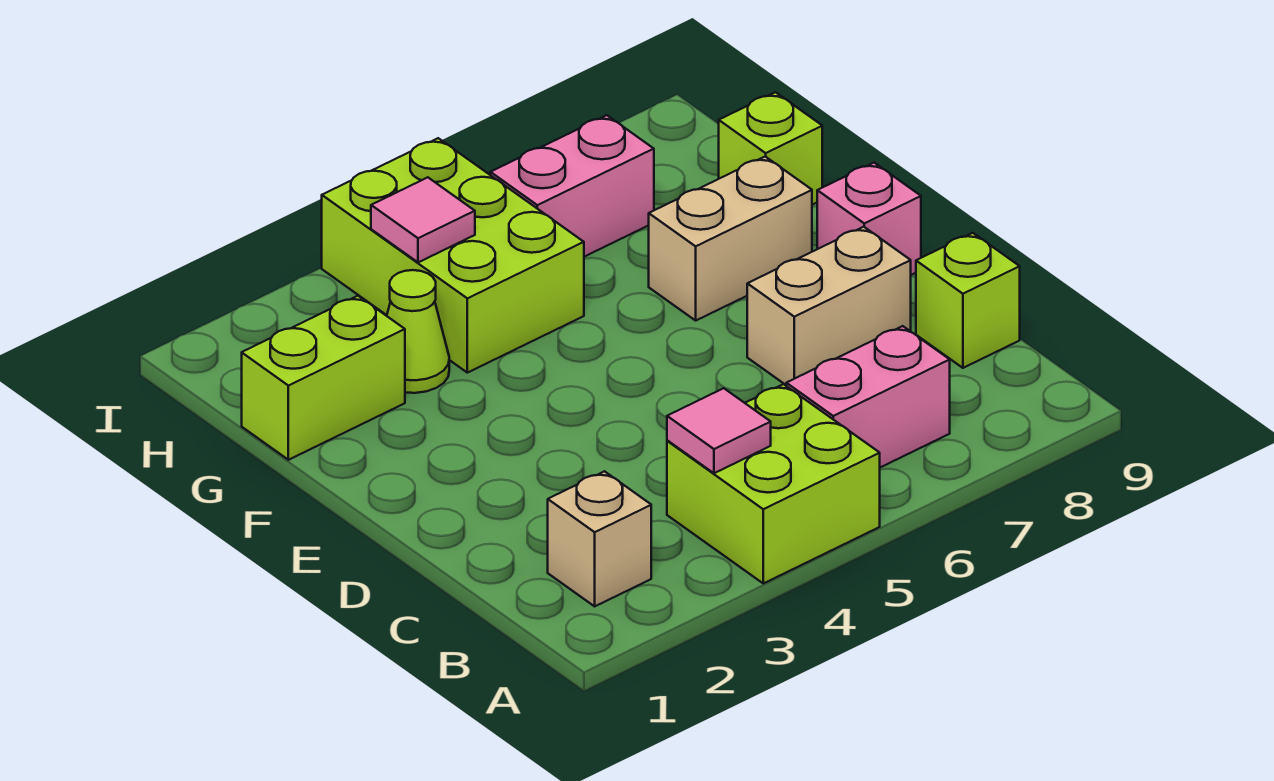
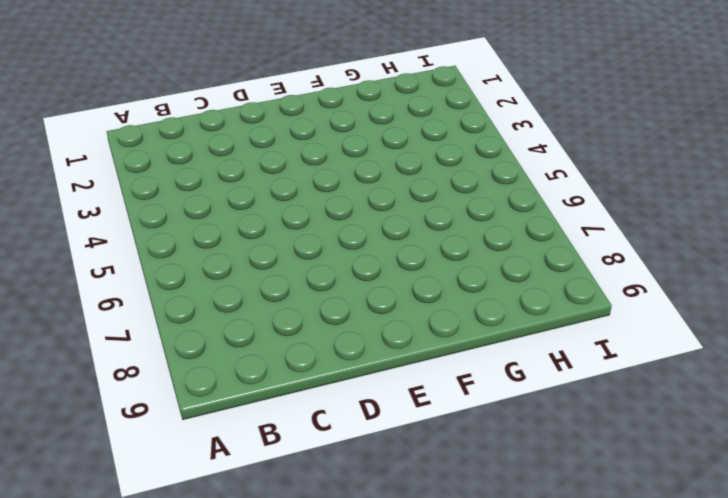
none -> lime brick A4:B5 level 1
none -> tan brick B2 level 1
none -> pink brick B6:B7 level 1

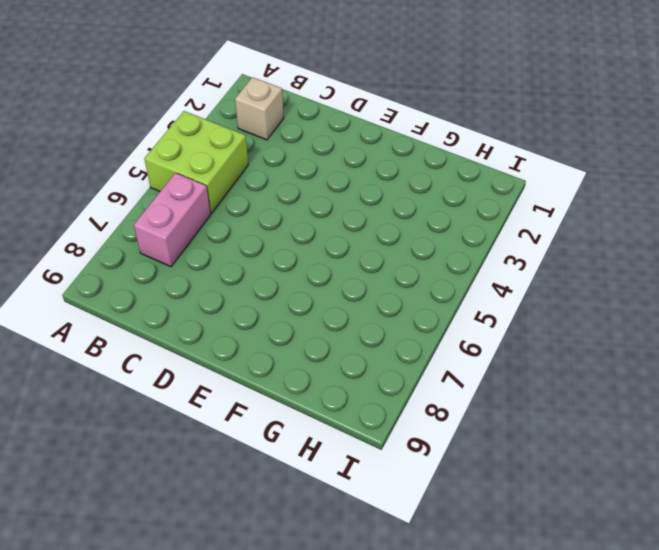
none -> lime brick C9 level 1
none -> tan brick D7:D8 level 1
none -> pink brick E9 level 1

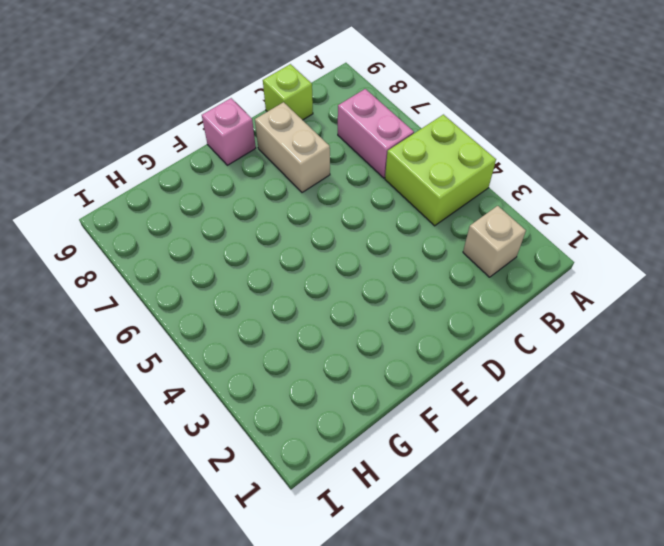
none -> tan brick F7:F8 level 1
none -> lime brick G1:G2 level 1
none -> lime cone G3 level 1

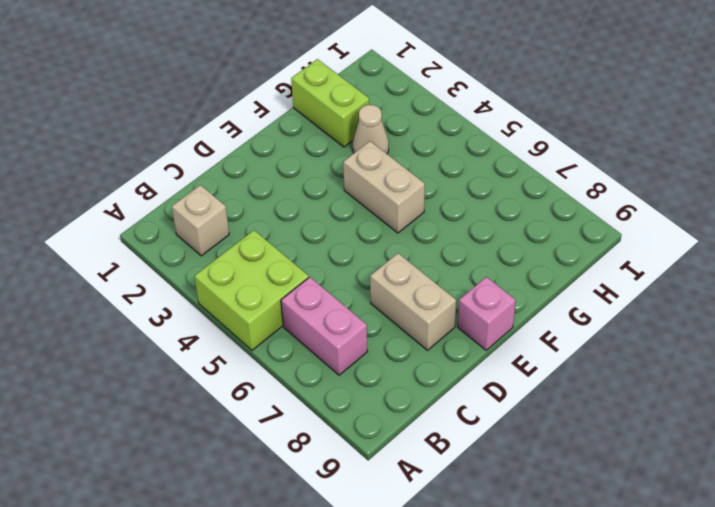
tan brick F4:F5 level 1 -> tan brick F7:F8 level 1
tan cone G3 level 1 -> lime cone G3 level 1
none -> lime brick C9 level 1
none -> lime brick G4:I5 level 1
none -> lime brick G9 level 1

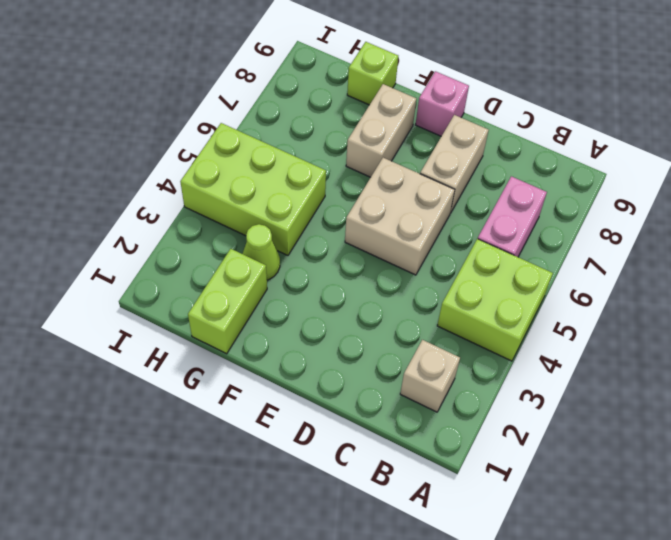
tan brick D5:E6 level 1 -> none
none -> lime brick C9 level 1
none -> pink brick H6:H7 level 1
none -> pink tile B4 level 2

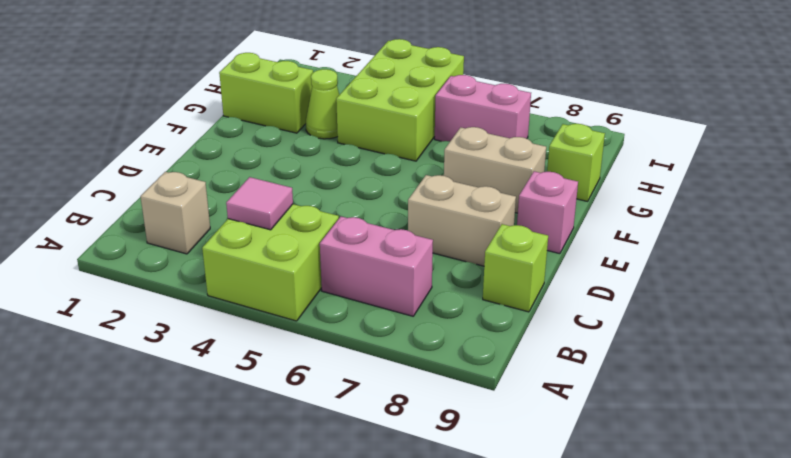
none -> pink tile H4 level 2

